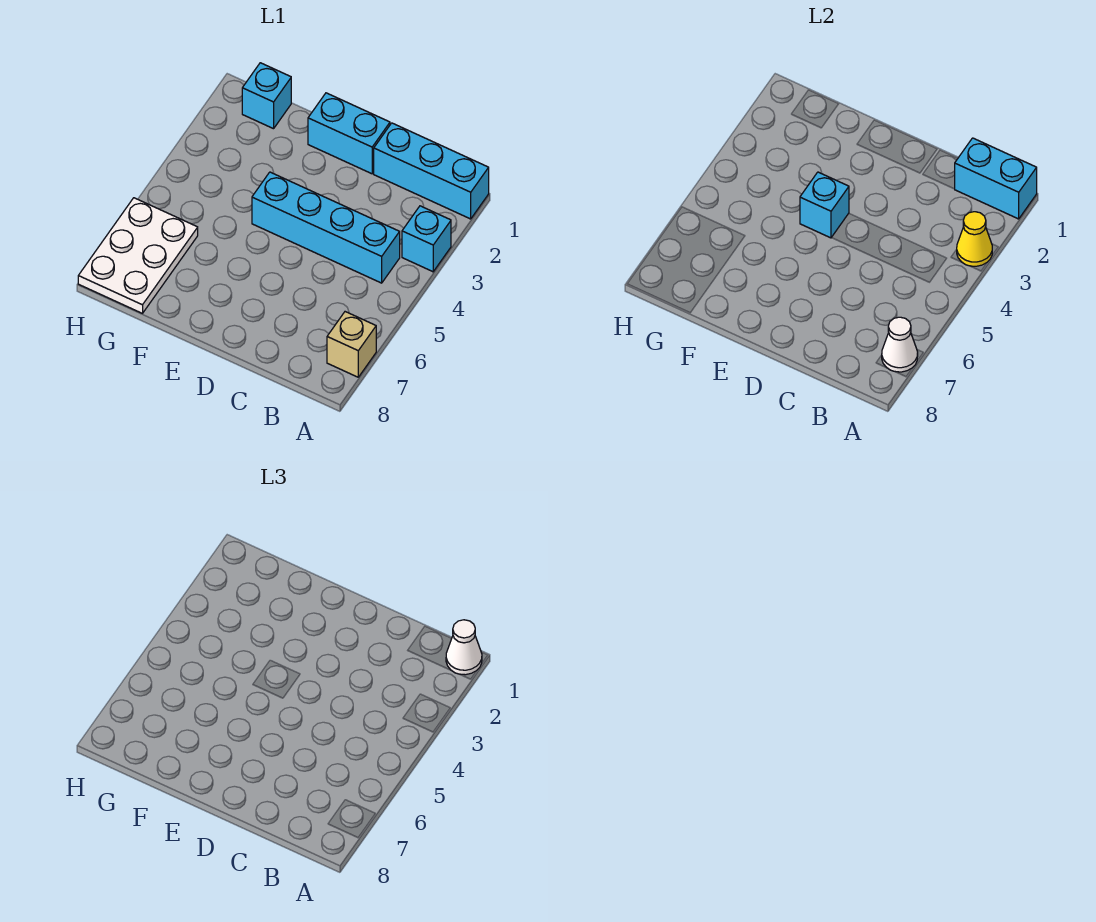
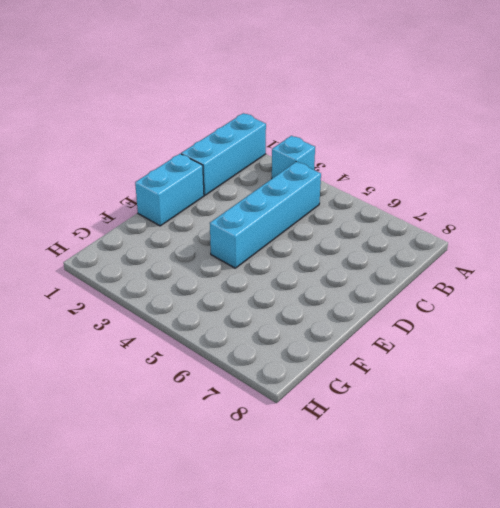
none -> tan brick A7 level 1
none -> cyan brick G1 level 1
none -> white plate G6:H8 level 1

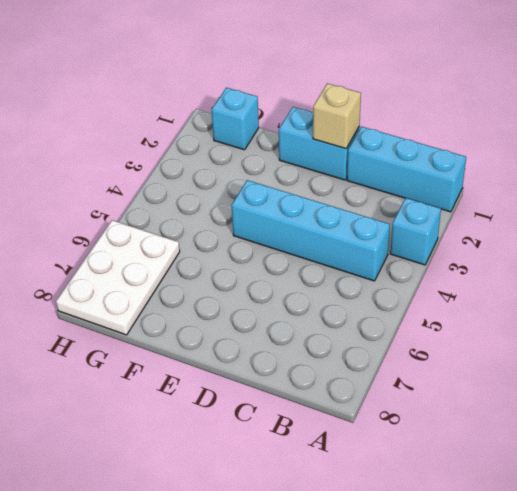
tan brick D1 level 2 -> tan brick A7 level 1
none -> cyan brick A1:B1 level 2
none -> yellow cone A3 level 2
none -> white cone A7 level 2

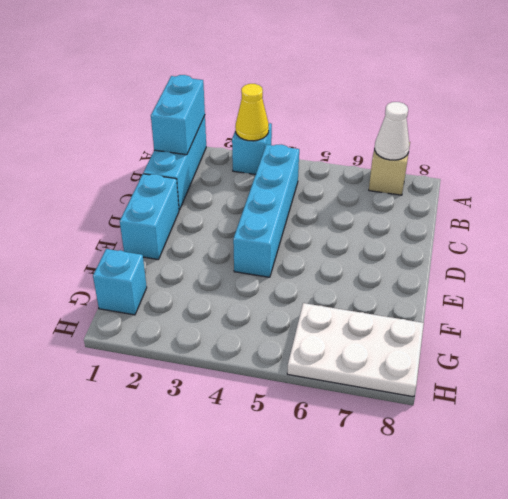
none -> cyan brick E4 level 2
none -> white cone A1 level 3

